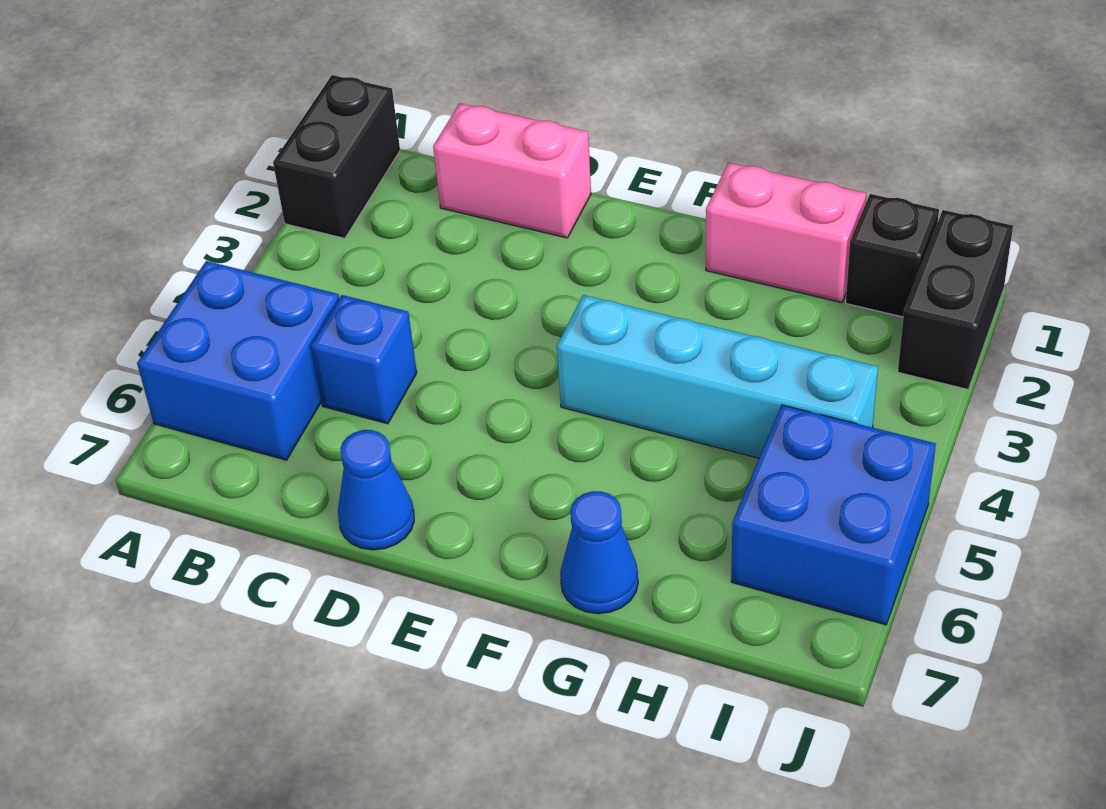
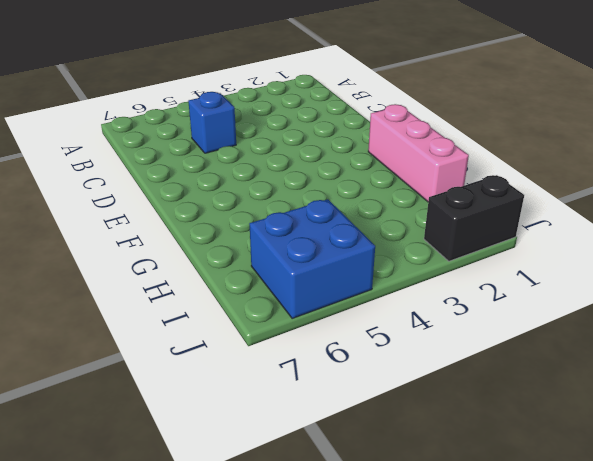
pink brick F1:H1 level 1 -> pink brick G1:H1 level 1
none -> black brick A1:A2 level 1
none -> blue brick A5:B6 level 1

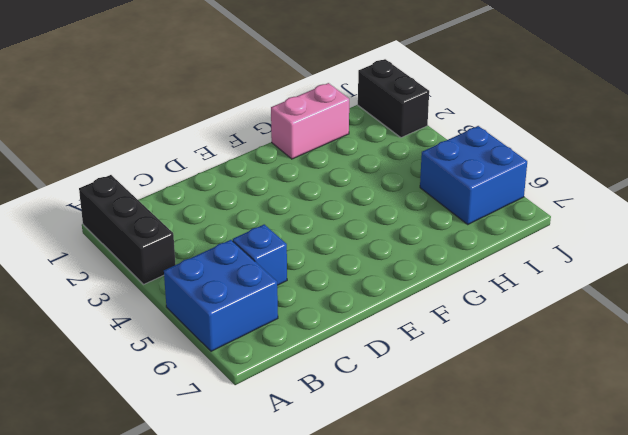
black brick A1:A3 level 1 -> black brick A1:A2 level 1
none -> pink brick C1:D1 level 1
none -> blue cone D7 level 1

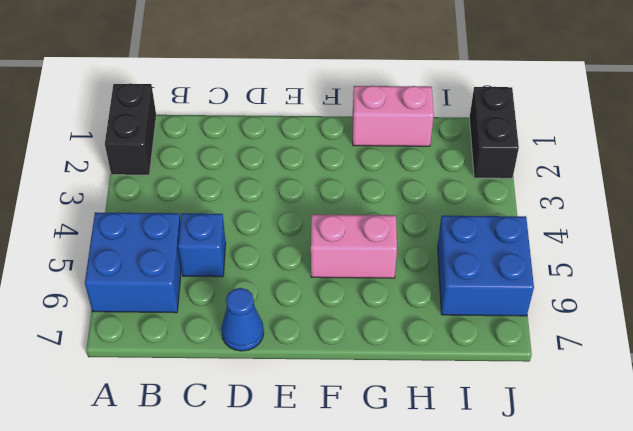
pink brick F5:G5 level 1 -> pink brick C1:D1 level 1
none -> cyan brick F4:I4 level 1
none -> blue cone G7 level 1

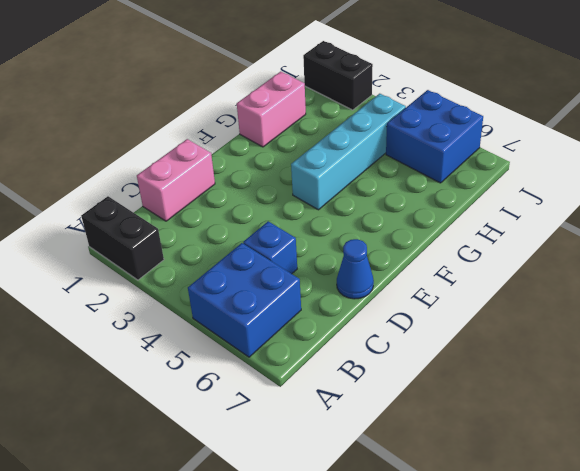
none -> blue cone G7 level 1
none -> black brick I1 level 1

